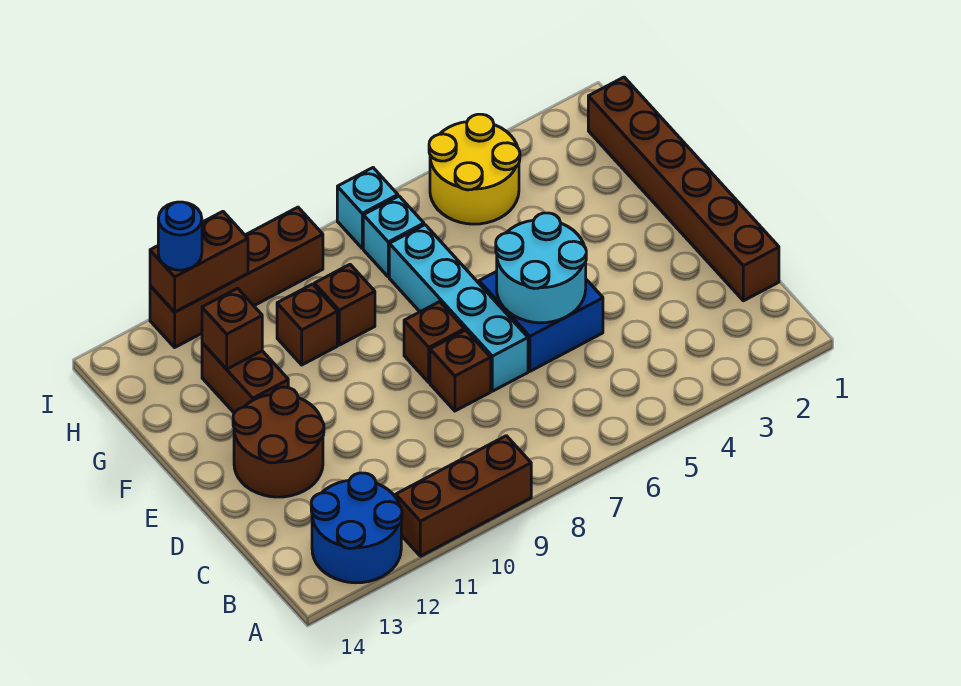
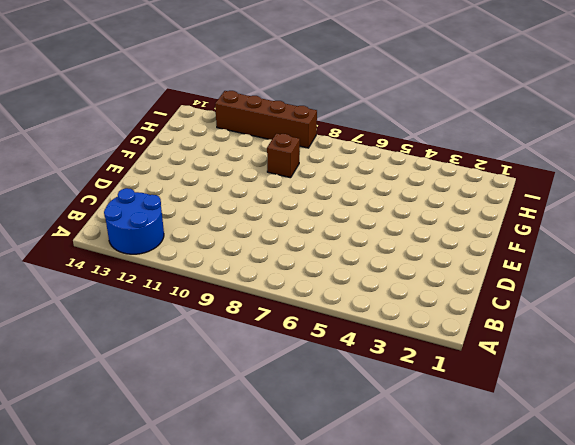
none -> brown brick A9:A11 level 1
none -> brown brick C1:H1 level 1
none -> blue brick D5:E6 level 1

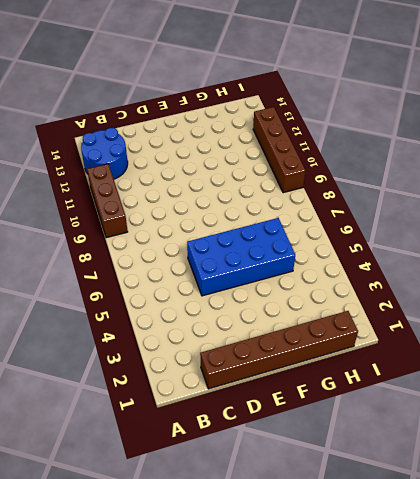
blue brick D5:G6 level 1 -> blue brick D5:E6 level 1
none -> cyan brick D7:G7 level 1
none -> brown brick D8 level 1
none -> brown round brick D12:E13 level 1

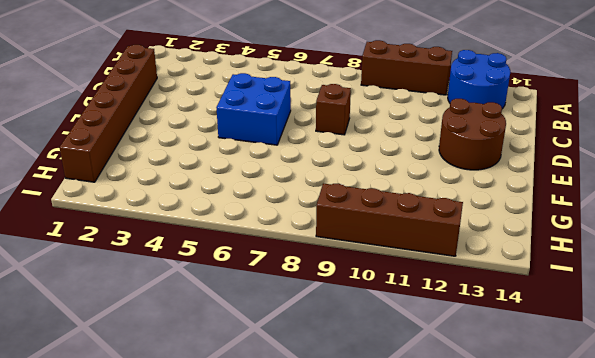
none -> cyan brick D7:G7 level 1
none -> brown brick E8 level 1
none -> brown brick F12:G12 level 1

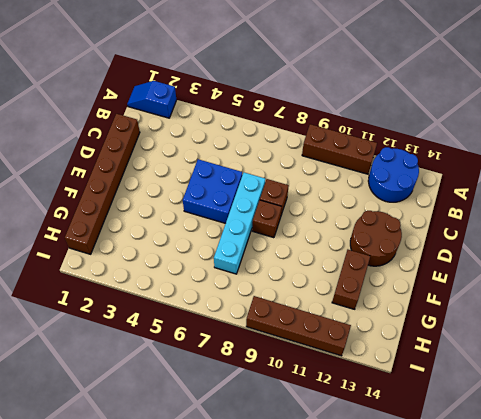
blue slope A1:A2 level 1 top 2 -> none
none -> brown brick G9 level 1
none -> brown brick G10 level 1
none -> yellow round brick H4:I5 level 1

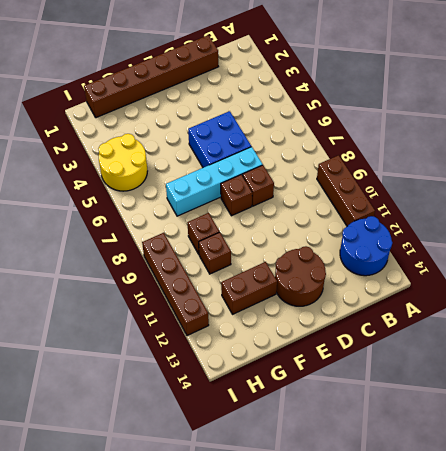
none -> cyan brick H7 level 1
none -> cyan brick I7 level 1
none -> cyan round brick D5:E6 level 2

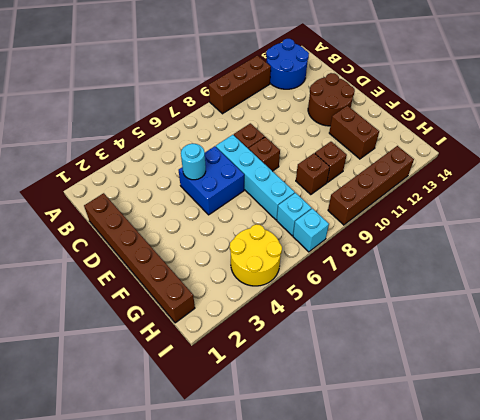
cyan round brick D5 level 2 -> cyan round brick D5:E6 level 2
none -> brown brick G12 level 2
none -> brown brick I11:I12 level 2
none -> blue round brick I12 level 3

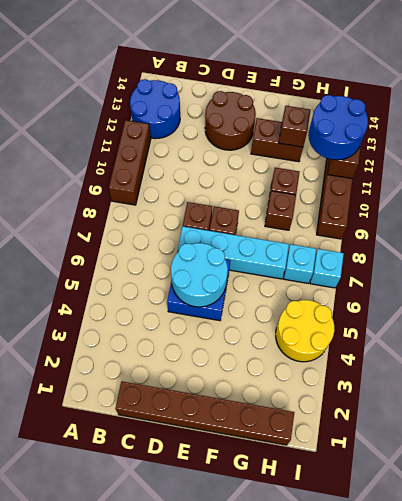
blue round brick H11:I12 level 3 -> blue round brick I12 level 3

